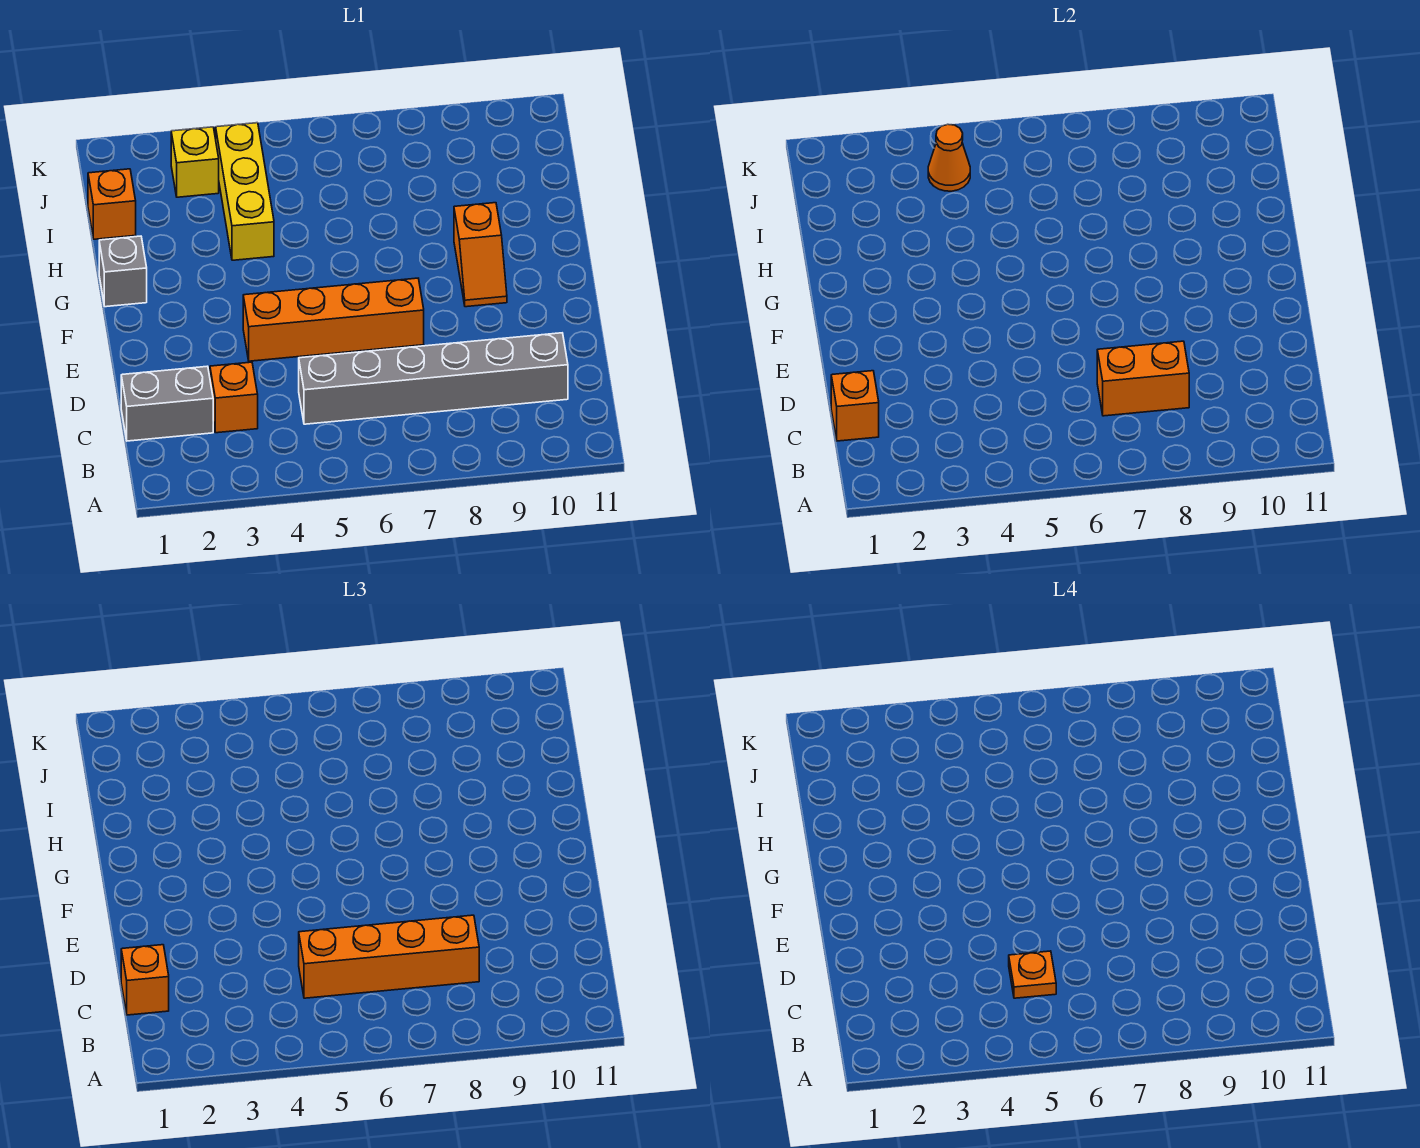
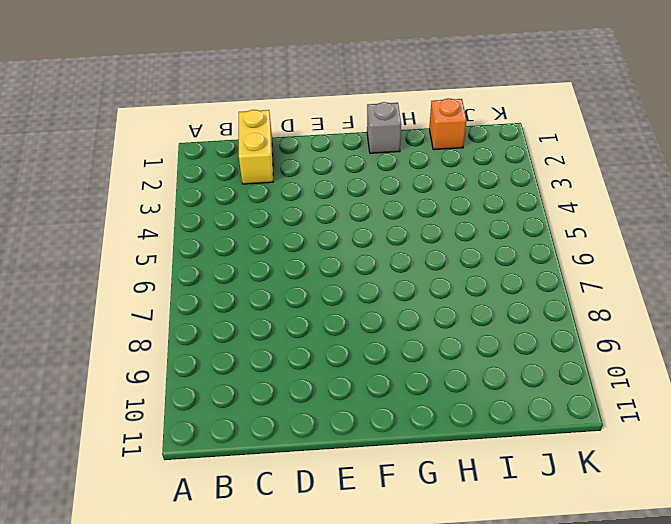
yellow brick C1:C2 level 1 -> grey brick C1:C2 level 1
none -> orange brick C3 level 1
none -> grey brick C5:C10 level 1
none -> orange brick E4:E7 level 1

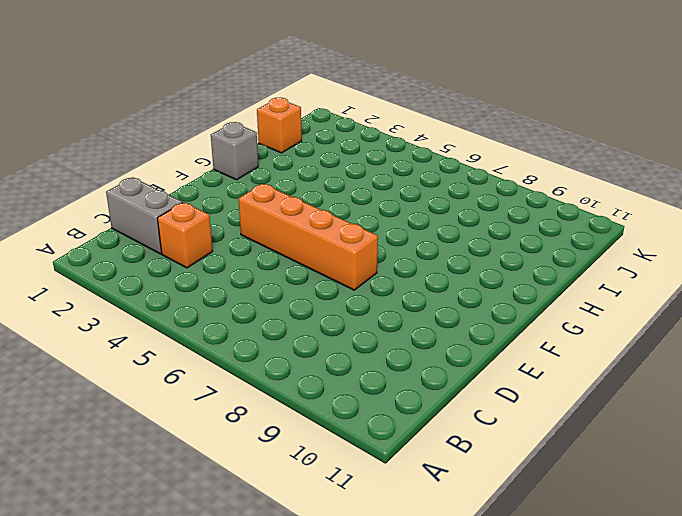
none -> grey brick C5:C10 level 1
none -> orange slope F9:G9 level 1 top G
none -> yellow brick H4:J4 level 1

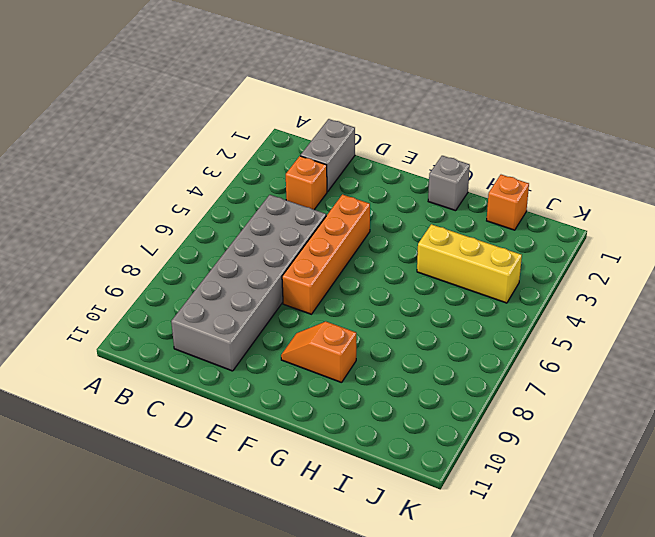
grey brick C5:D10 level 1 -> grey brick C5:C10 level 1
none -> yellow brick J3 level 1
none -> orange brick C1 level 2
none -> orange brick C7:C8 level 2

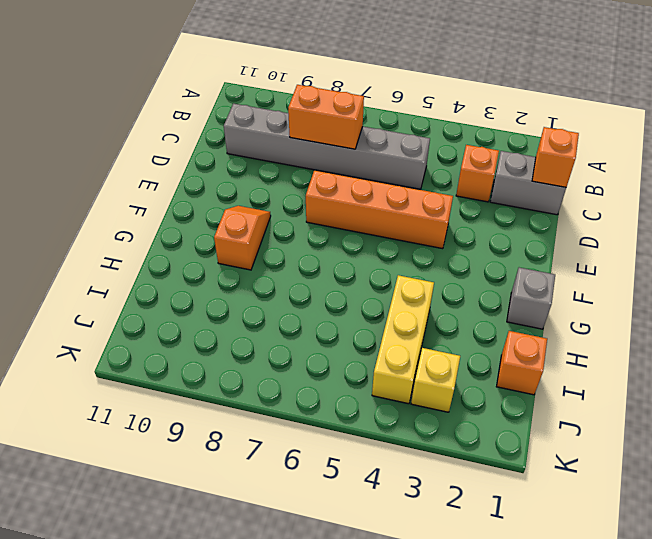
none -> orange cone J4 level 2
none -> orange brick C1 level 3
none -> orange brick C5:C8 level 3

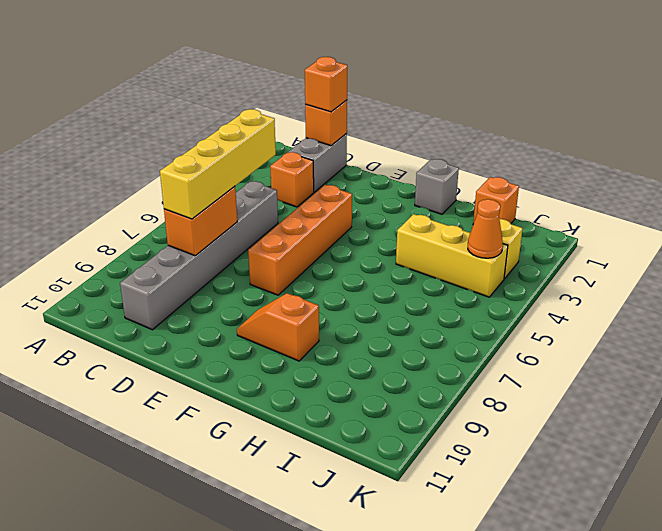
yellow brick C5:C8 level 3 -> orange brick C5:C8 level 3
none -> orange plate C5 level 4

